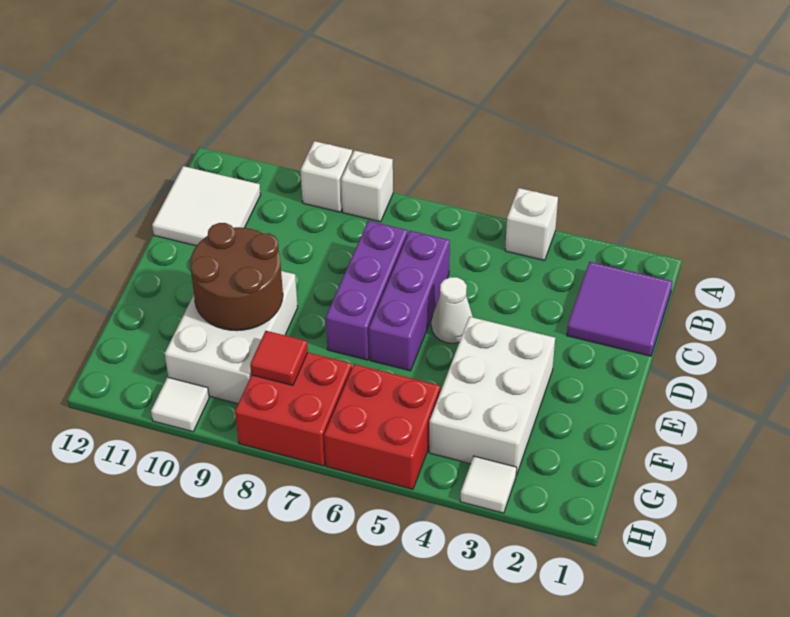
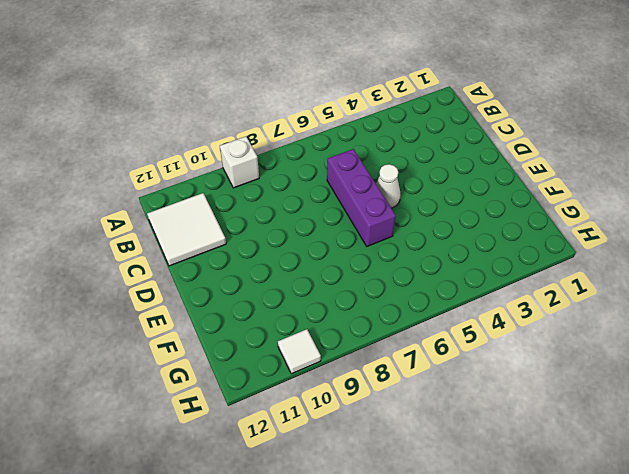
none -> white brick A4 level 1
none -> white brick A8 level 1
none -> purple tile B1:C2 level 1

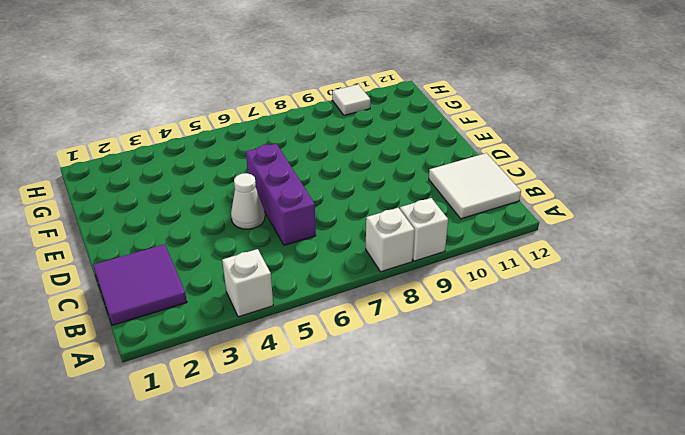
none -> purple brick C7:E7 level 1
none -> white brick E3:G4 level 1
none -> white brick E9:G10 level 1

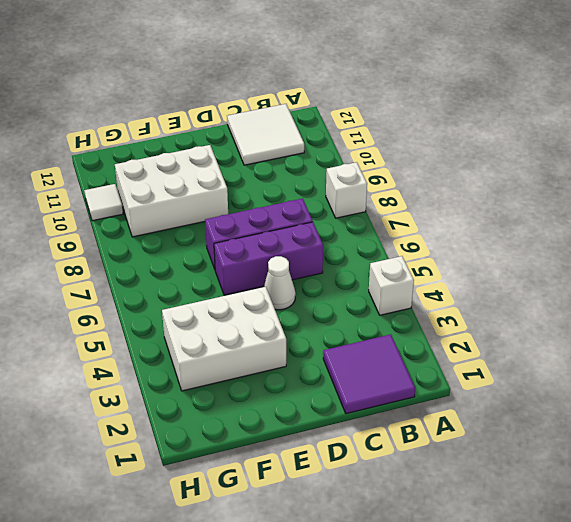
none -> white brick A9 level 1
none -> red brick G5:H6 level 1
none -> red brick G7:H8 level 1

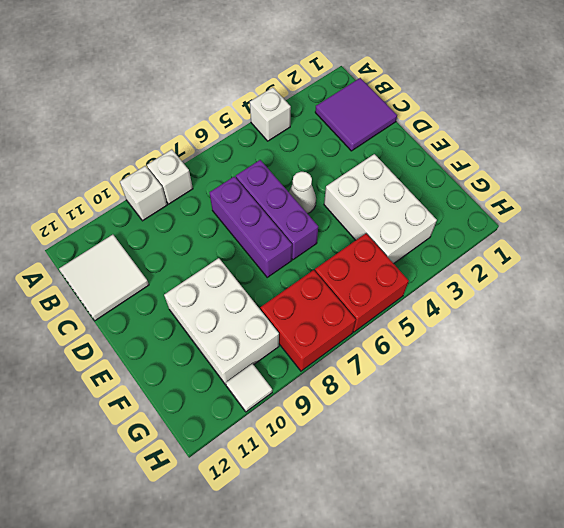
none -> white tile H3 level 1
none -> brown round brick E9:F10 level 2
none -> red tile G8 level 2

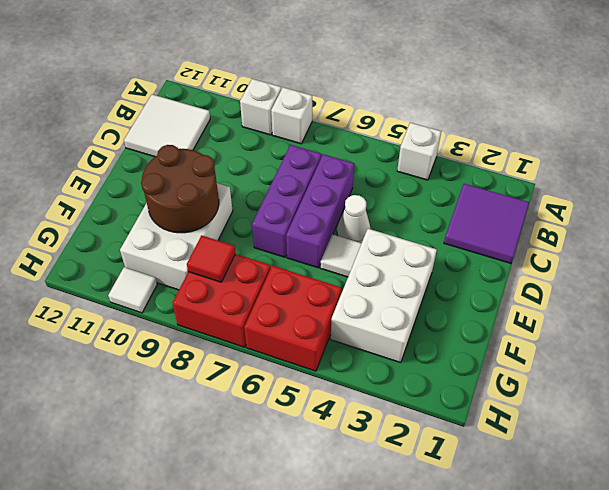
white tile E5 level 1 -> white tile H3 level 1

